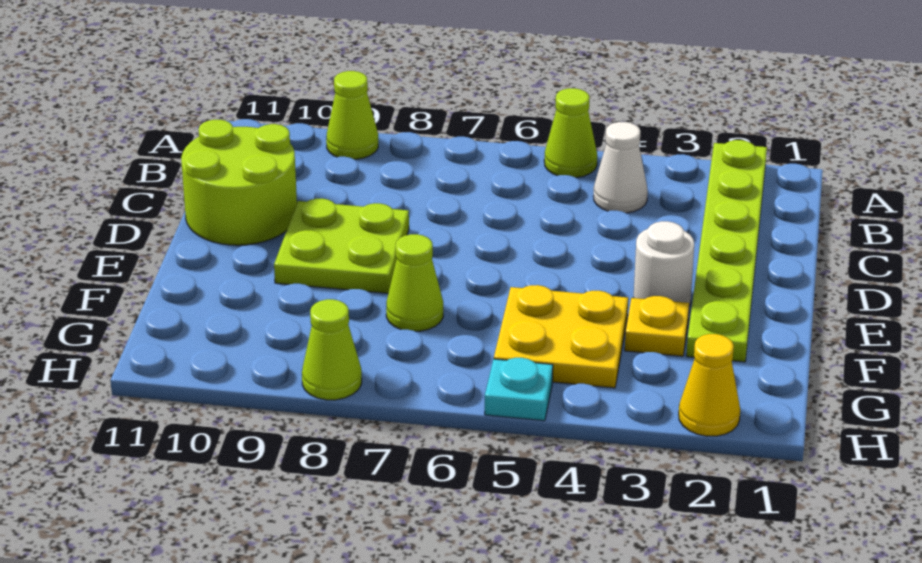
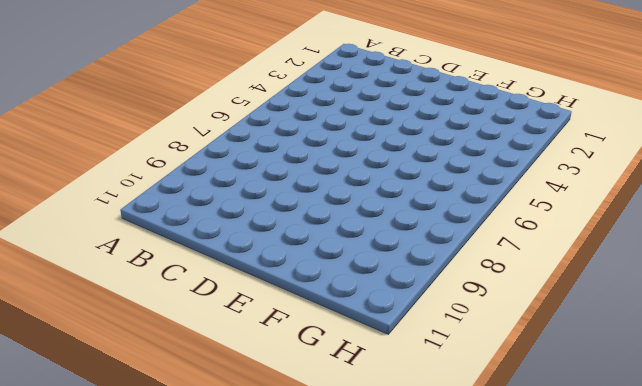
none -> lime plate A2:F2 level 1
none -> lime cone A5 level 1
none -> lime cone A9 level 1

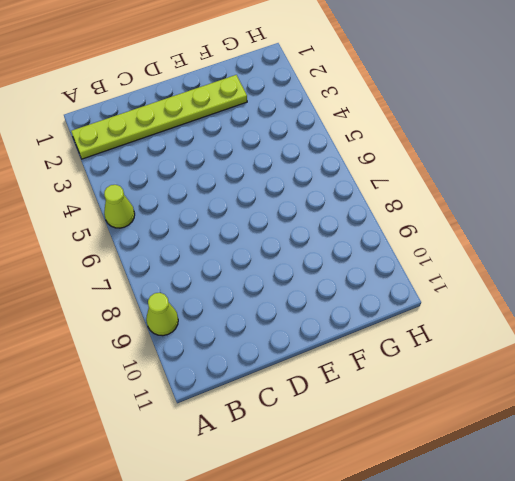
none -> white cone B4 level 1
none -> lime round brick C10:D11 level 1
none -> lime plate D8:E9 level 1

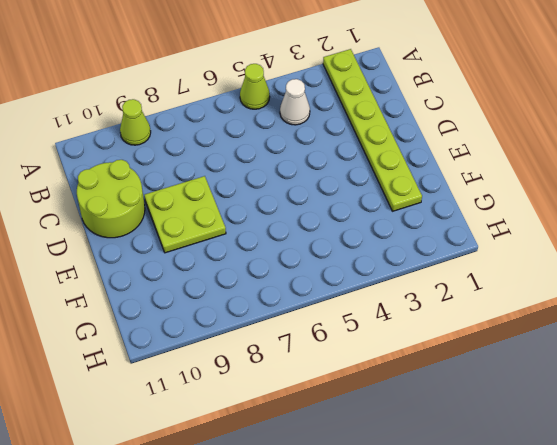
none -> white round brick E3 level 1
none -> yellow plate F3 level 1
none -> yellow plate F4:G5 level 1

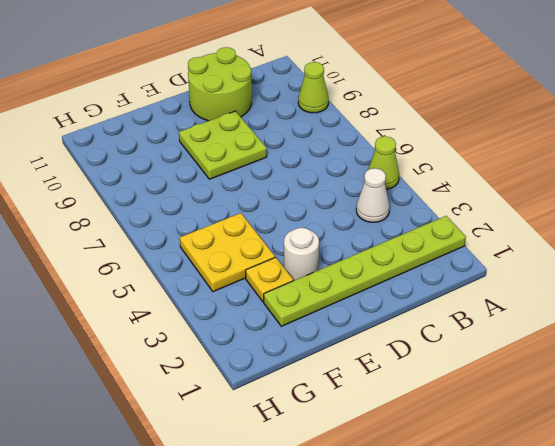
none -> lime cone F7 level 1
none -> yellow cone H2 level 1
none -> cyan plate H5 level 1

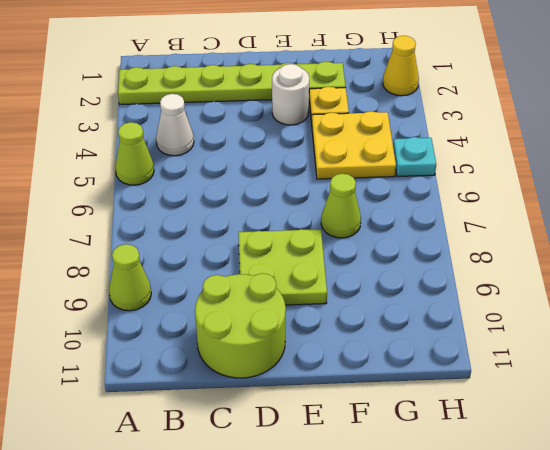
none -> lime cone H8 level 1

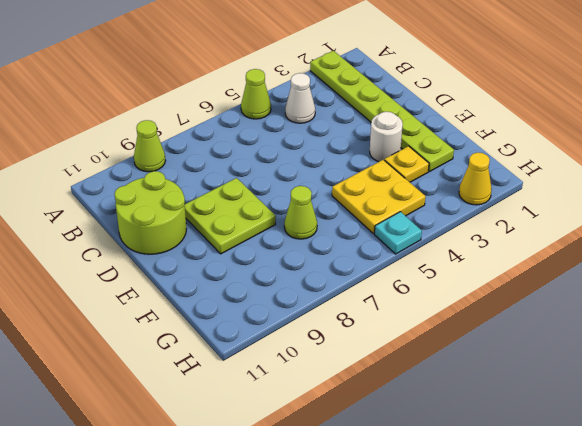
none -> lime cone H8 level 1

